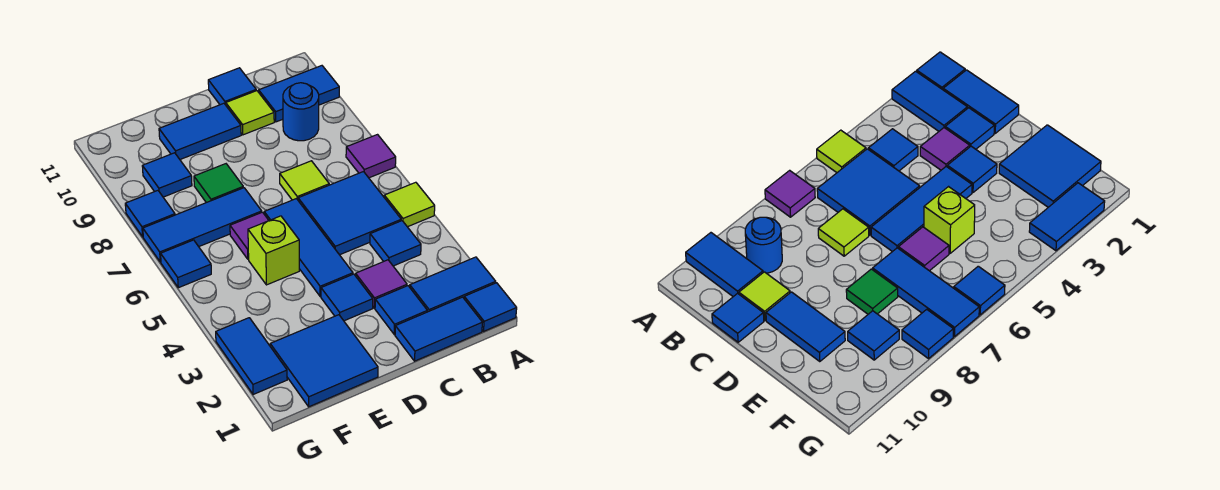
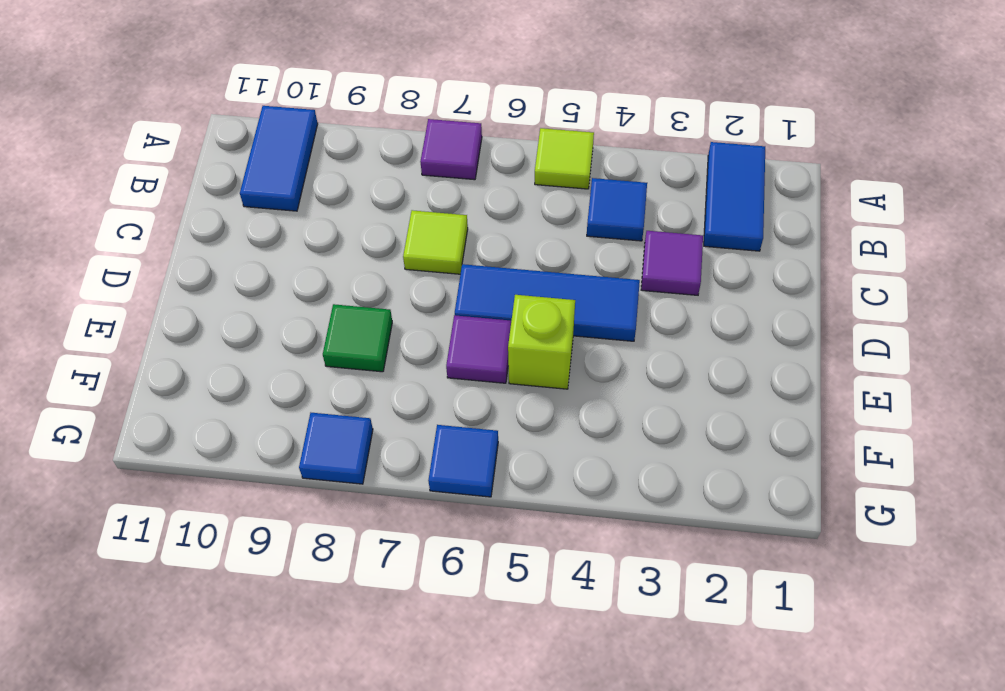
none -> blue tile A1 level 1
none -> blue tile B1:C1 level 1
none -> blue tile B5:C6 level 1

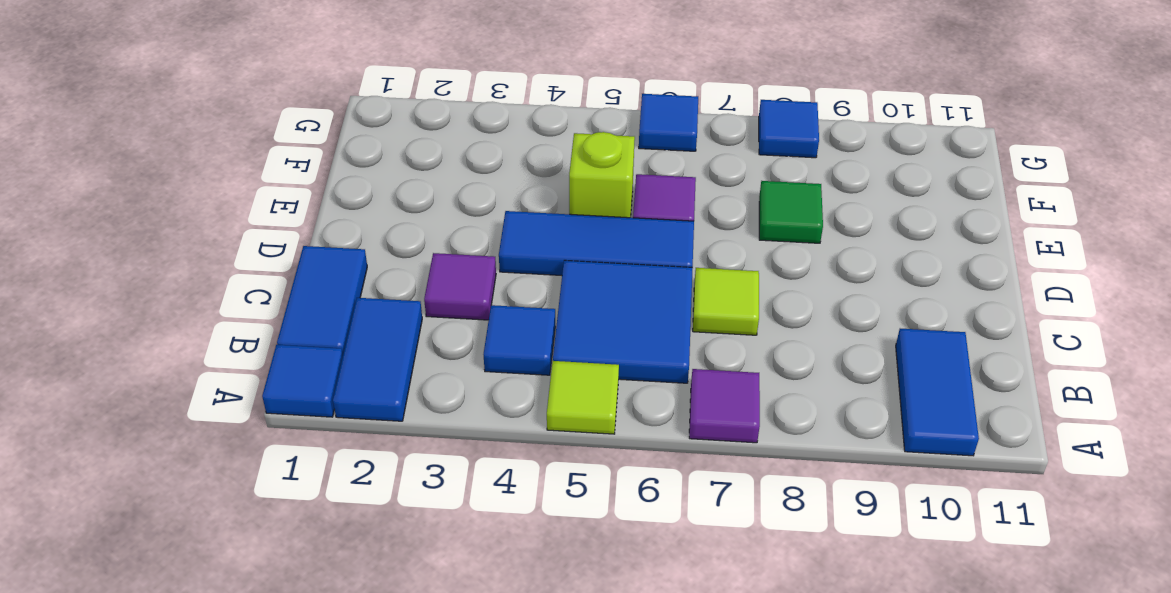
none -> blue round brick B9 level 1
none -> blue tile C2 level 1
none -> lime tile C10 level 1

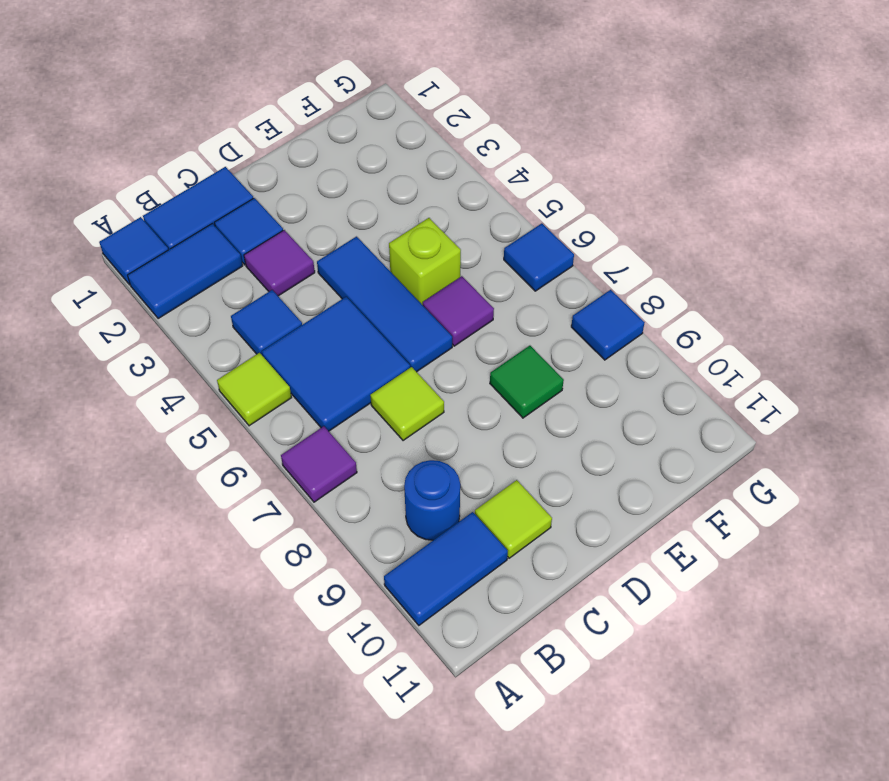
none -> blue tile C11 level 1
none -> blue tile D3 level 1
none -> blue tile D10:E10 level 1

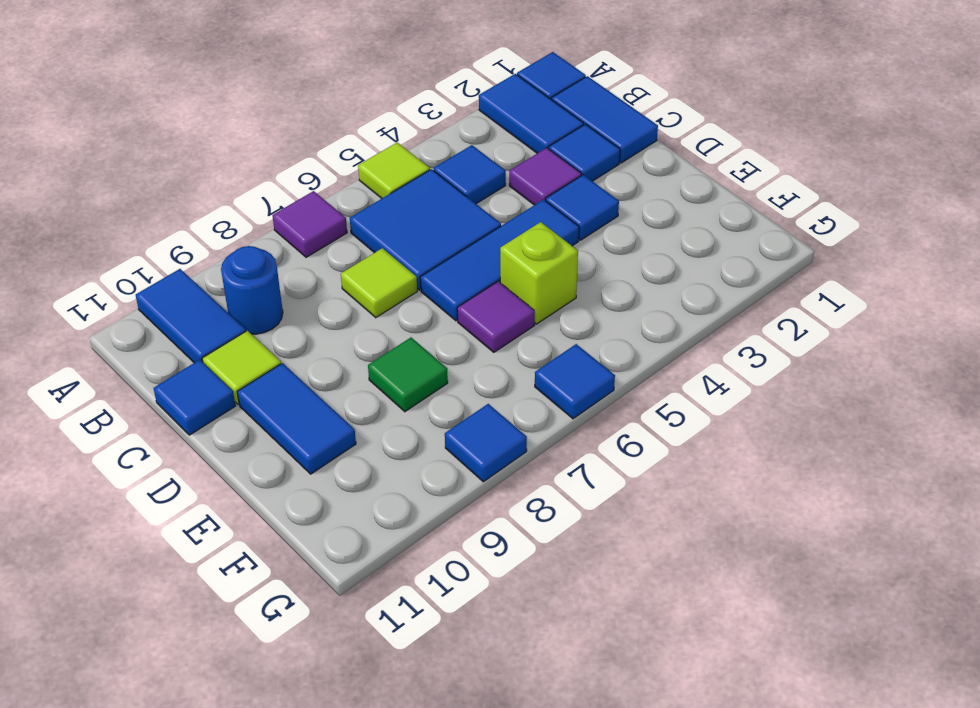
none -> blue tile E1:F2 level 1
none -> blue tile E7:G7 level 1
none -> blue tile F9 level 1

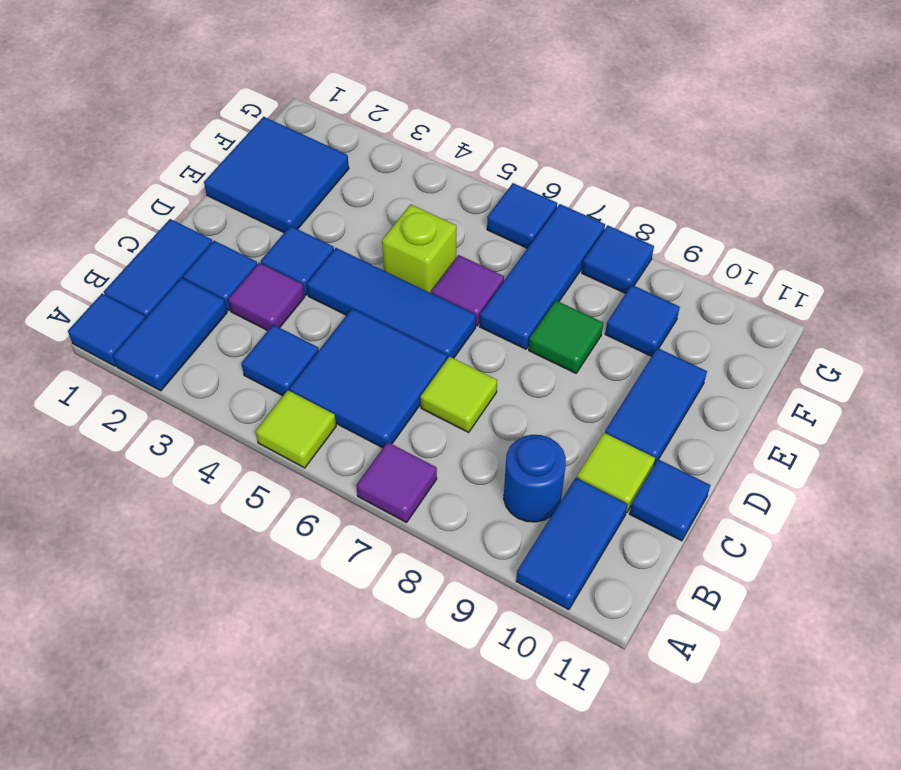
none -> blue tile G2:G3 level 1

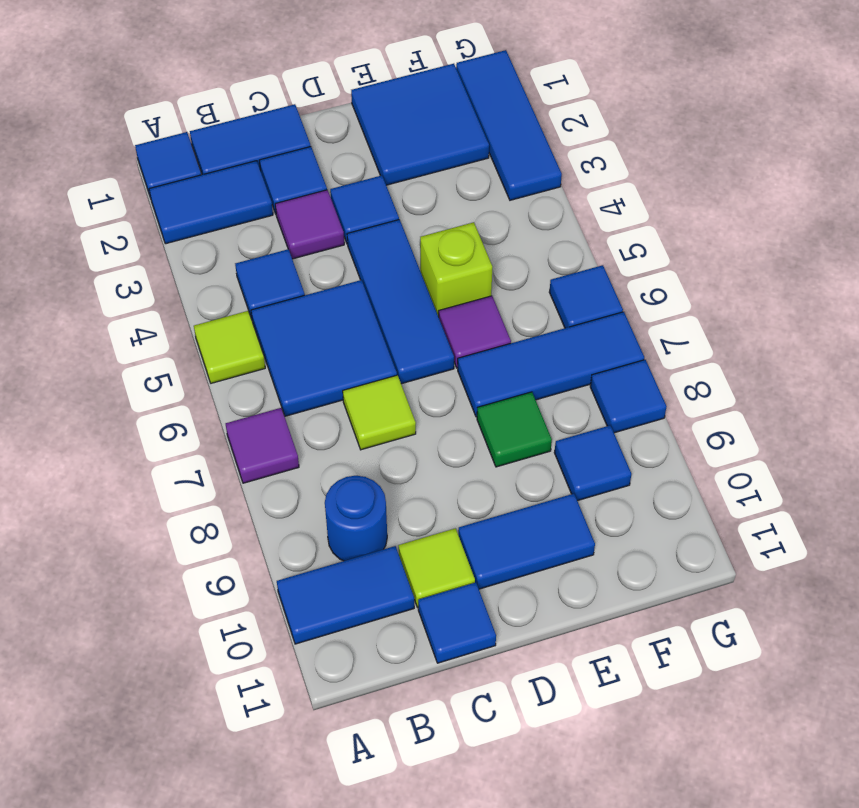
blue tile G1:G3 level 1 -> blue tile G2:G3 level 1

